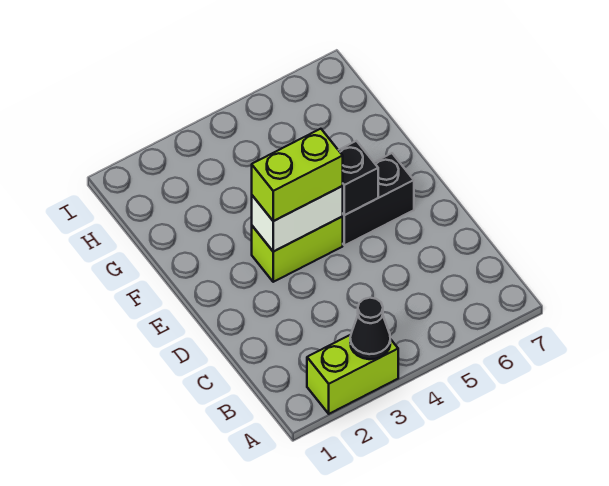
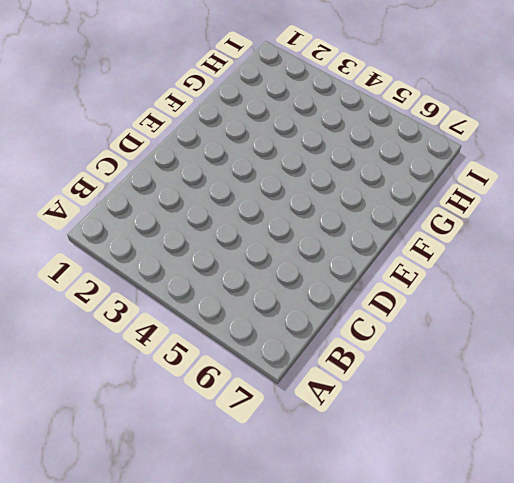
none -> lime brick A2:A3 level 1
none -> lime brick E3:E4 level 1

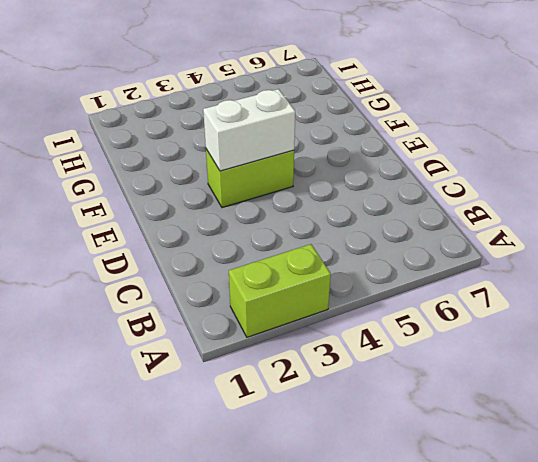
none -> black brick E5:E6 level 1
none -> black cone A3 level 2

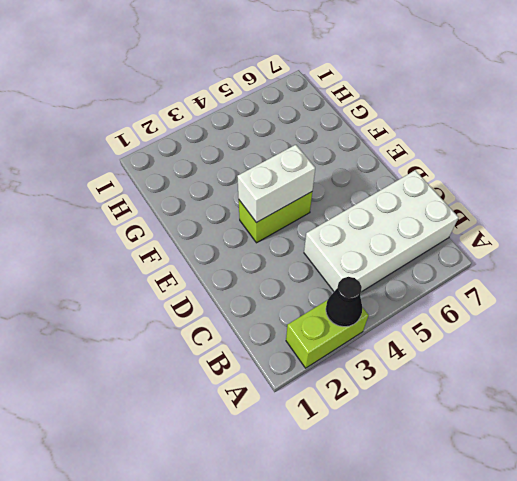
white brick B4:C7 level 1 -> none
none -> black brick E5:E6 level 1
none -> black brick E5 level 2

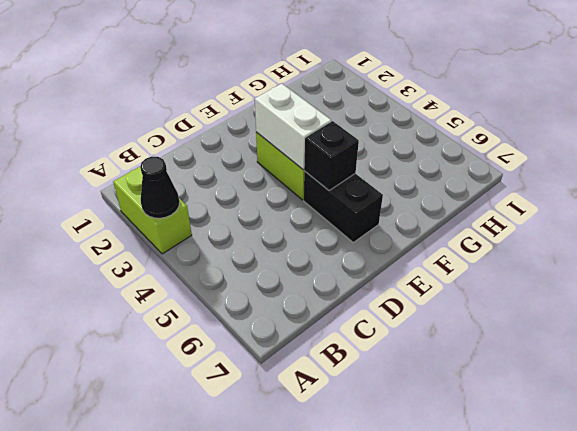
none -> lime brick E3:E4 level 3

